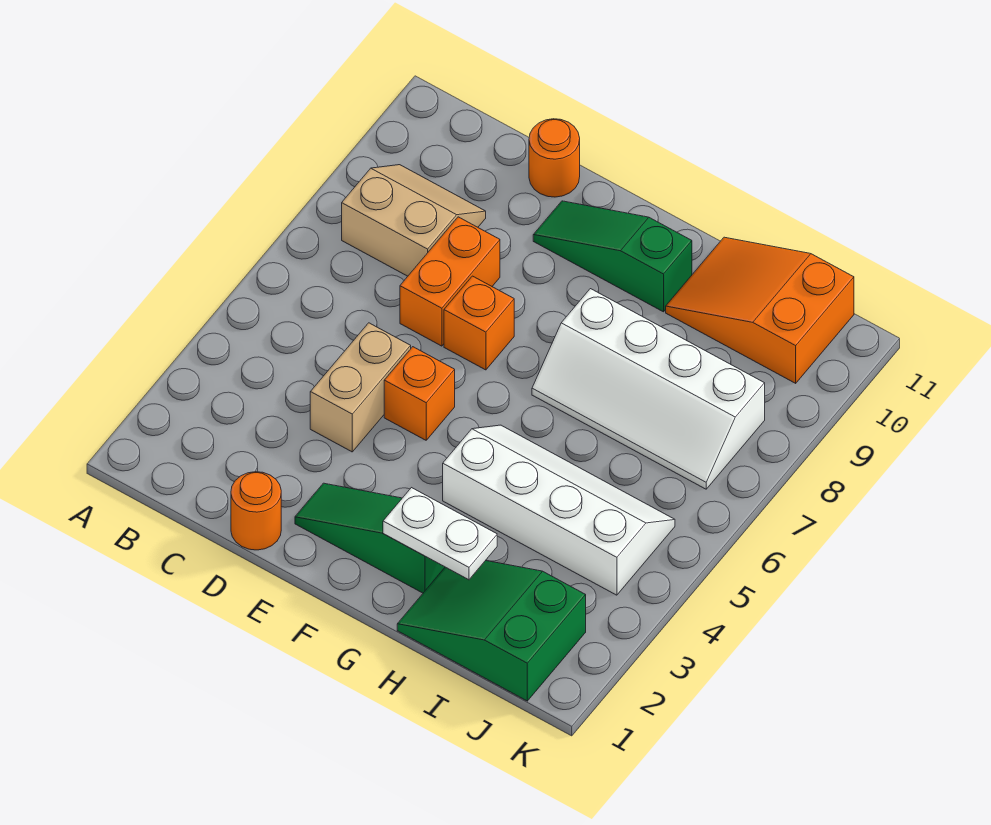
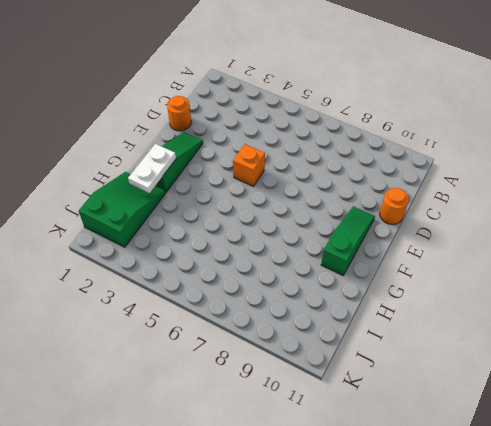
none -> tan slope B8:C9 level 1 top 8
none -> tan brick D4:D5 level 1
none -> orange brick D7:D8 level 1

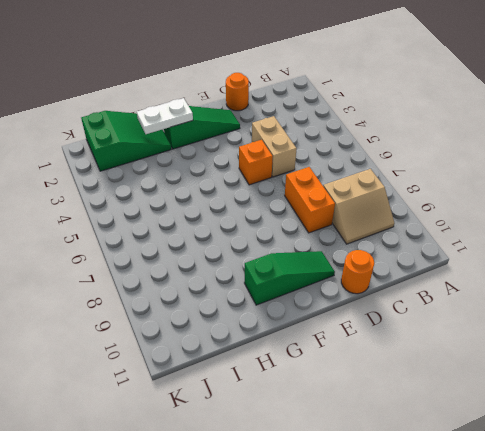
none -> orange brick E7 level 1
none -> white slope G4:J5 level 1 top 4
none -> white slope G7:J8 level 1 top 8

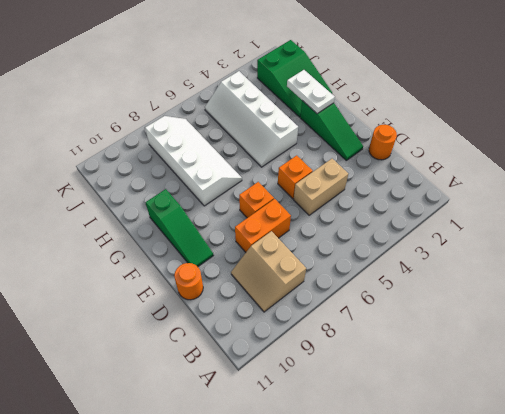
none -> orange slope H10:J11 level 1 top J

